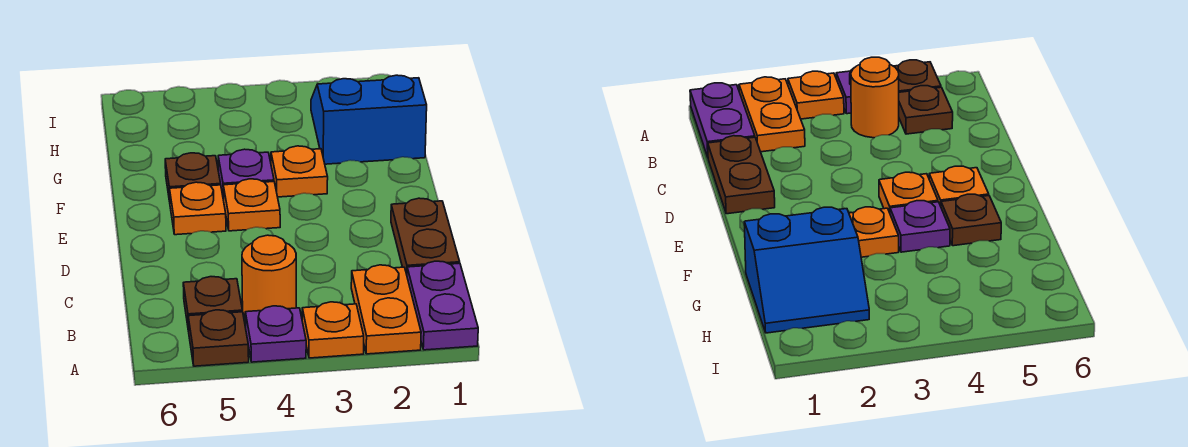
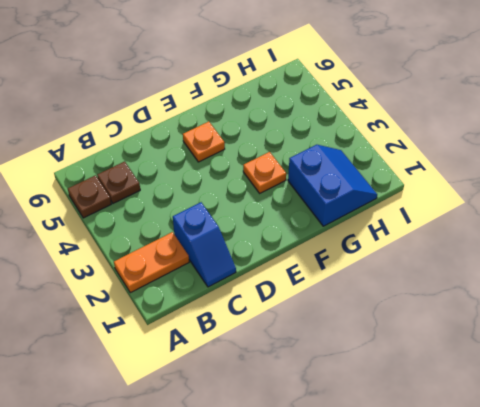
blue slope C1:C2 level 1 top 2 -> brown plate C1:D1 level 1
none -> purple plate A1:B1 level 1
none -> orange plate A3 level 1
none -> purple plate A4 level 1

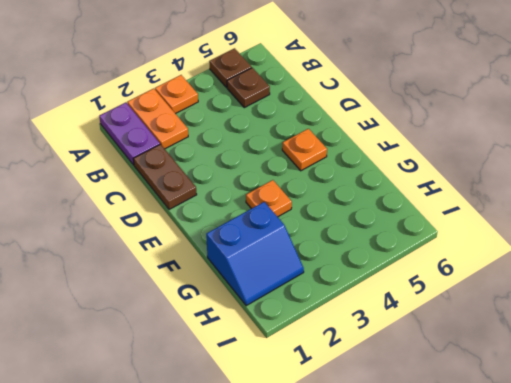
none -> purple plate A4 level 1
none -> orange round brick B4 level 1
none -> orange plate E4 level 1

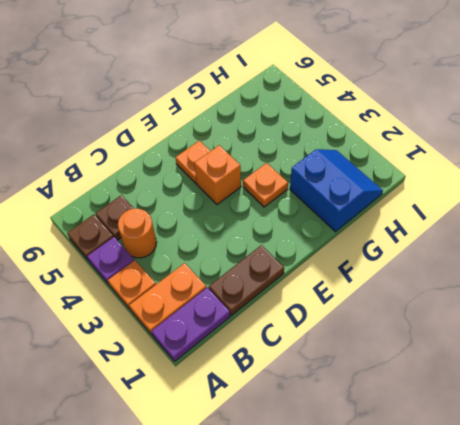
orange brick E4 level 1 -> orange plate E4 level 1
none -> purple plate F4 level 1
none -> brown plate F5 level 1

